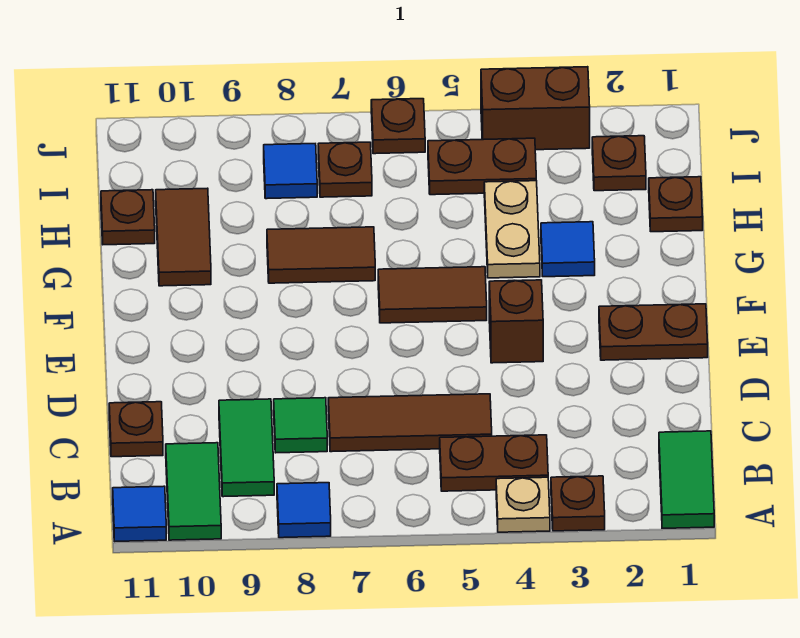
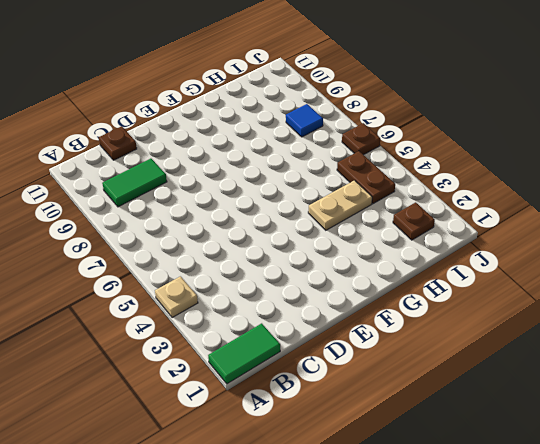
none -> brown plate A3 level 1
none -> blue tile A8 level 1
none -> green tile A10:B10 level 1

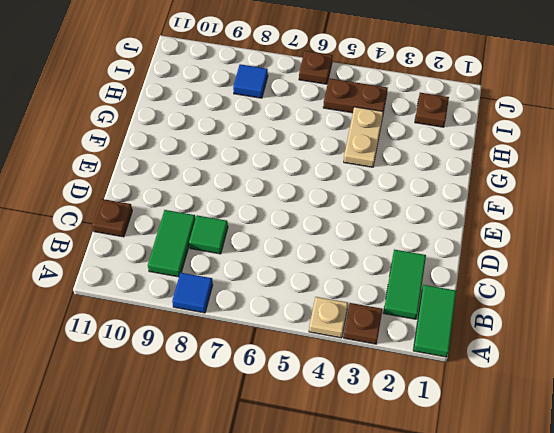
green tile B2:C2 level 1 -> green tile A10:B10 level 1
none -> blue tile A11 level 1
none -> brown plate B4:B5 level 1
none -> brown tile C5:C7 level 1

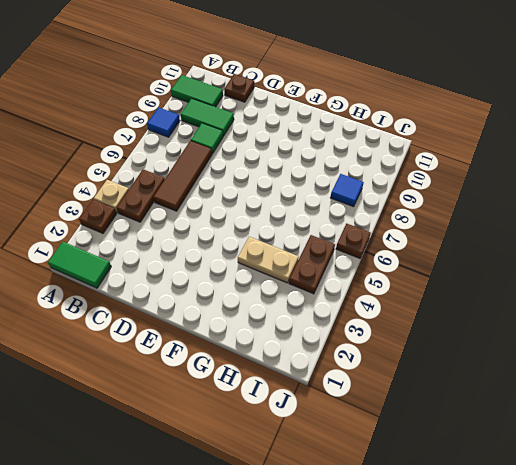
none -> blue tile A11 level 1
none -> brown plate E1:E2 level 1
none -> brown brick E4 level 1

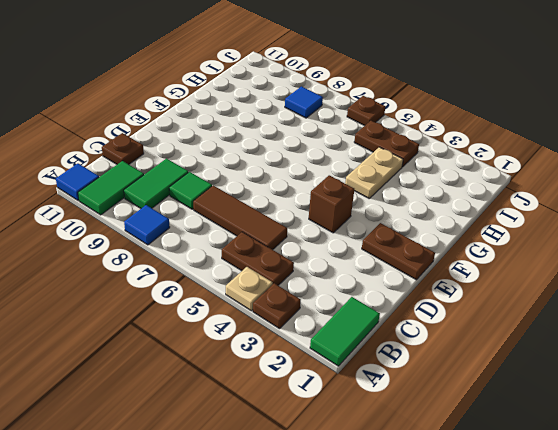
none -> brown tile F5:F6 level 1
none -> blue tile G3 level 1
none -> brown tile G7:G8 level 1

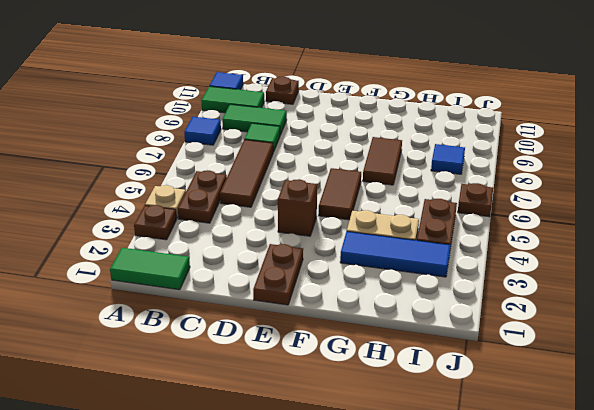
blue tile G3:I3 level 1 -> blue tile G3 level 1
none -> brown tile G10:H10 level 1
none -> brown plate H1 level 1
none -> brown plate H11 level 1

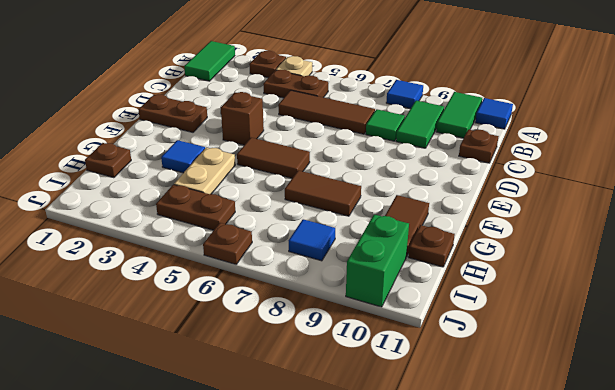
green brick I10:J10 level 1 -> none
none -> brown plate I2 level 1
none -> brown plate I7 level 1
none -> brown brick J3:J4 level 1

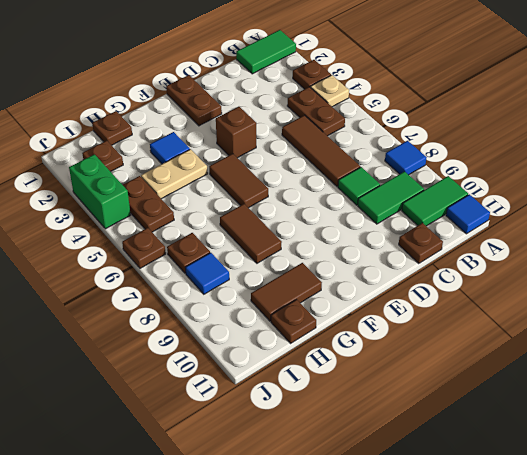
green brick J3:J4 level 1 -> brown brick J3:J4 level 1

